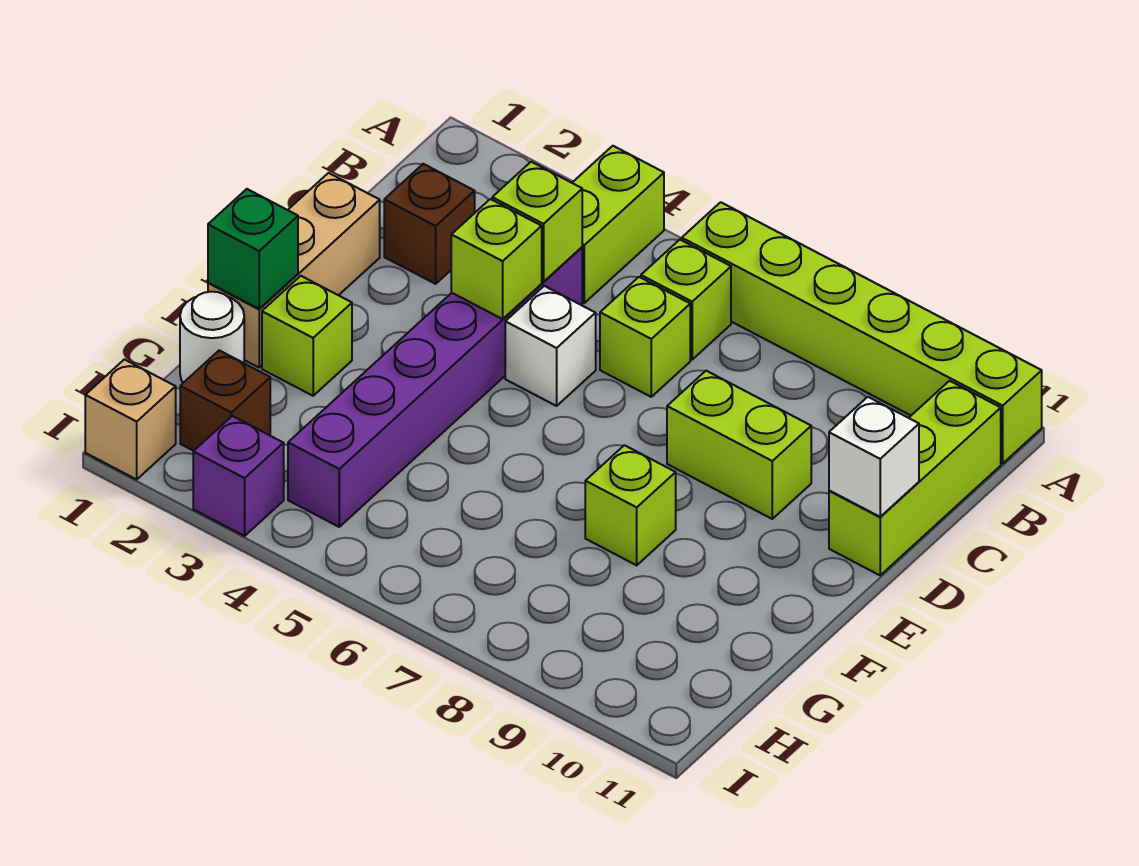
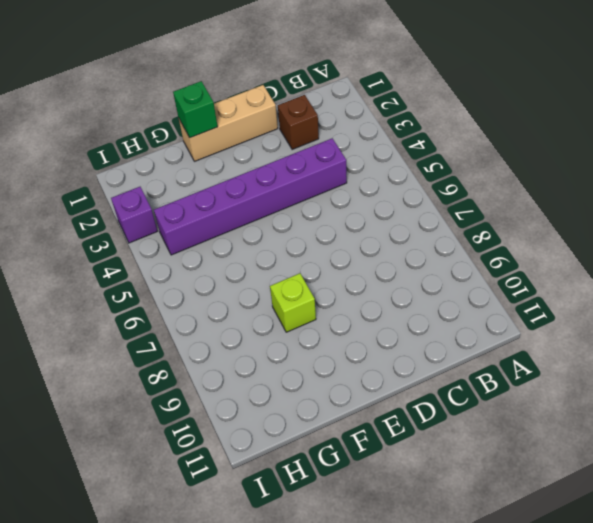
none -> lime brick A4:B4 level 1
none -> lime brick A6:A11 level 1
none -> lime brick B6 level 1

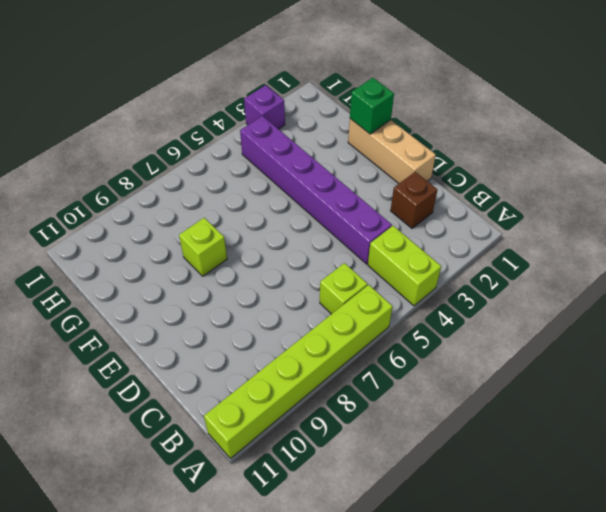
none -> lime brick B11:D11 level 1
none -> lime brick C6 level 1
none -> white brick D5 level 1

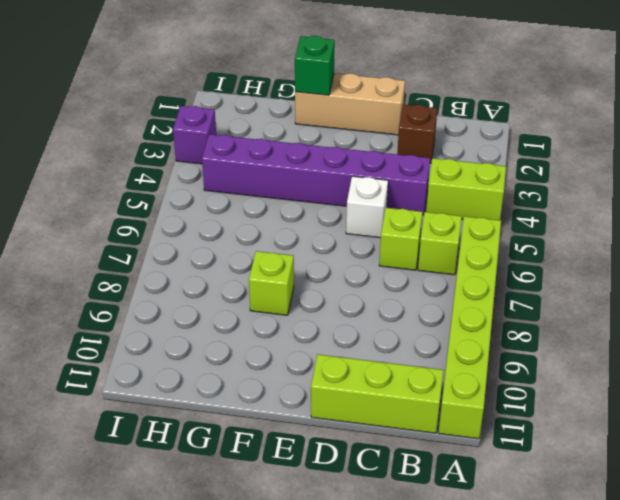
none -> lime brick D8:D9 level 1
none -> lime brick F2 level 1
none -> white round brick G1 level 1

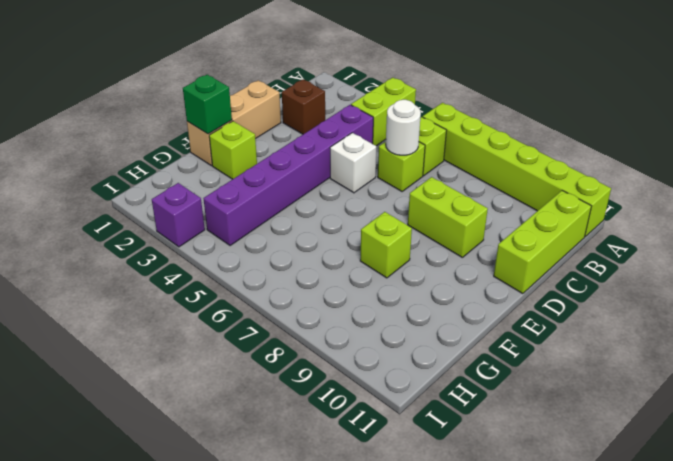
white round brick C6 level 2 -> white round brick G1 level 1
none -> brown brick H2 level 1
none -> tan brick I1 level 1
none -> lime brick C4 level 2

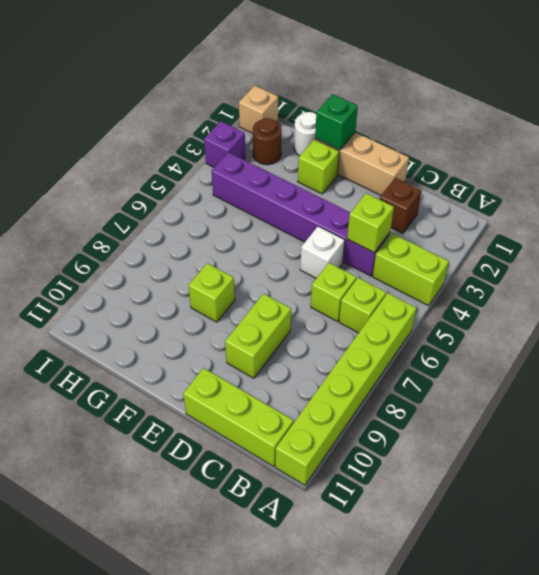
brown round brick H2 level 1 -> brown brick H2 level 1
none -> lime brick D4 level 2
none -> white brick D11 level 2

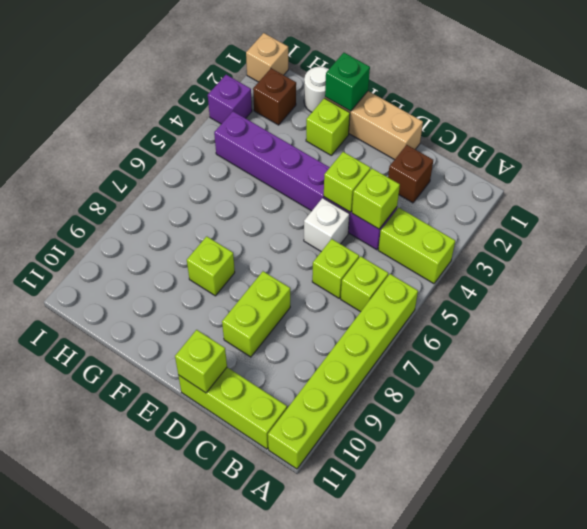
lime brick D11 level 2 -> white brick D11 level 2

